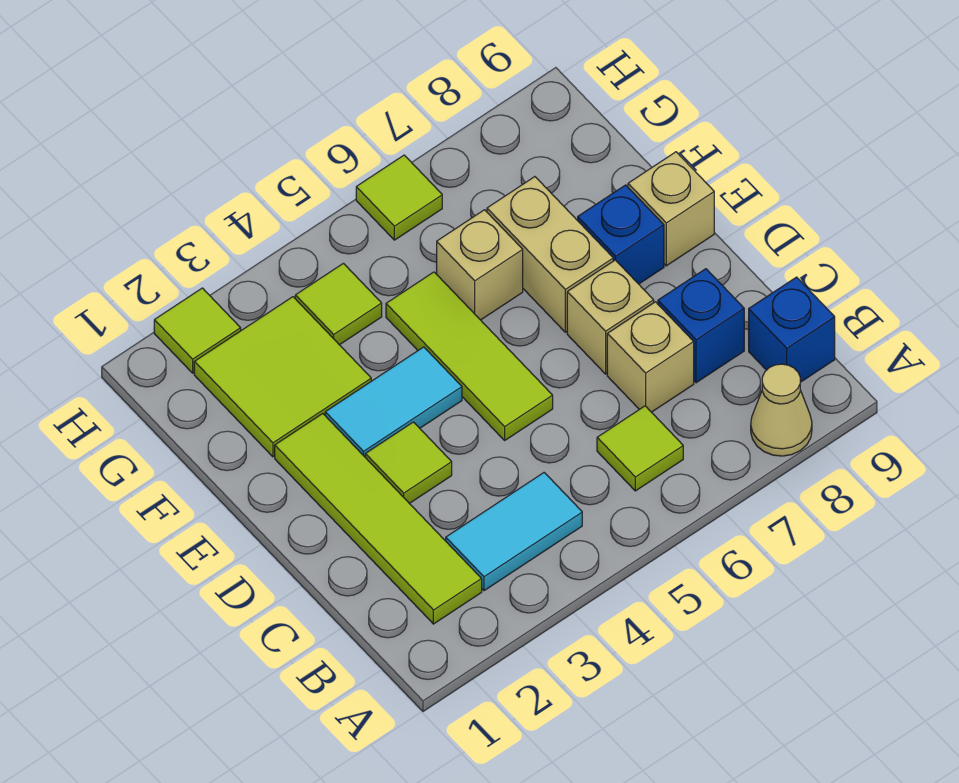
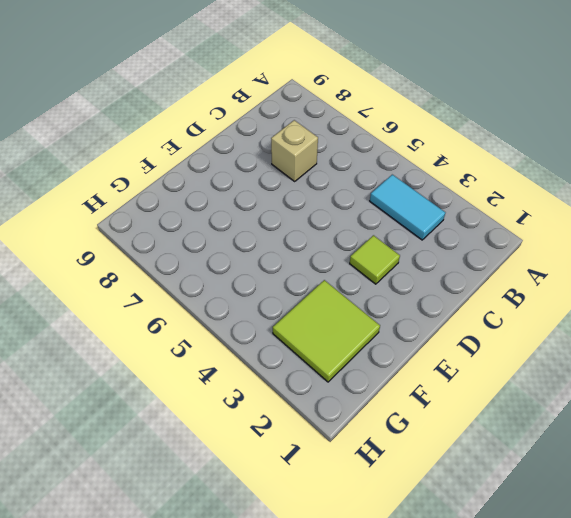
none -> tan cone A8 level 1
none -> lime tile B2:E2 level 1
none -> lime tile B6 level 1

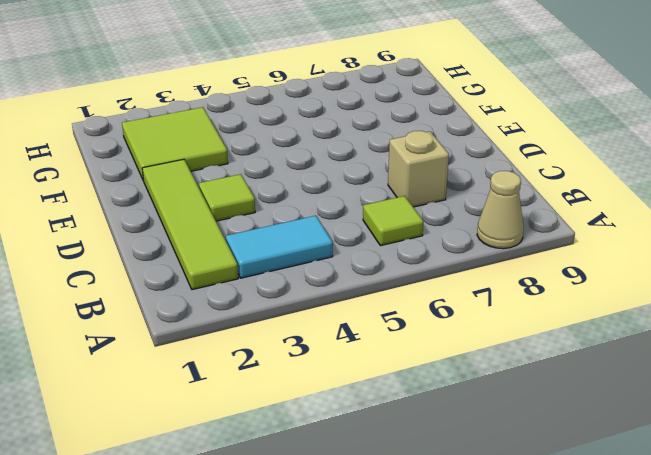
none -> blue brick B9 level 1
none -> blue brick C8 level 1
none -> lime tile D5:F5 level 1

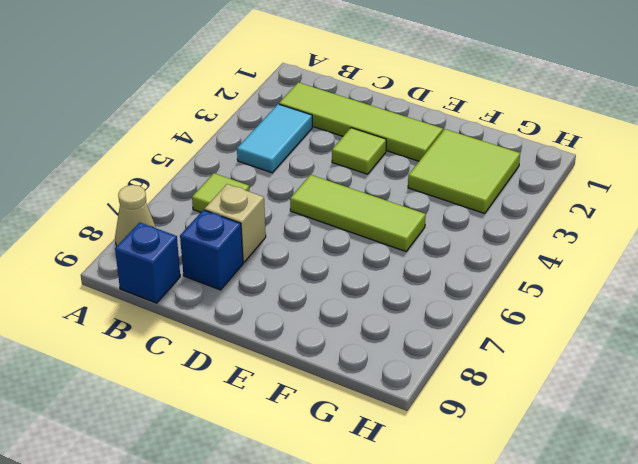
none -> tan brick D7 level 1
none -> cyan tile E3:E4 level 1
none -> tan brick E7:F7 level 1

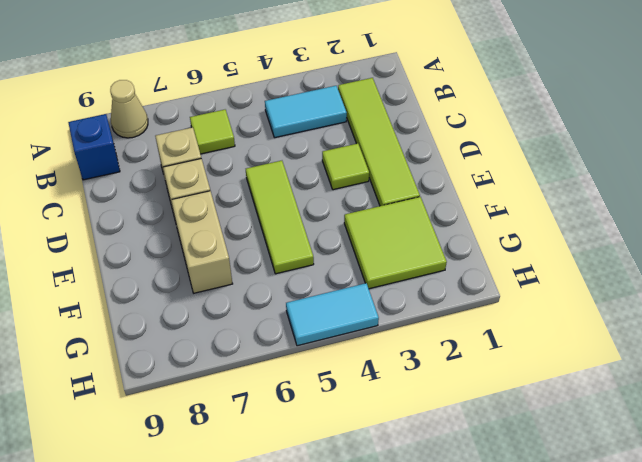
cyan tile H4:H5 level 1 -> cyan tile E3:E4 level 1
none -> blue brick C8 level 1
none -> blue brick E8 level 1
none -> tan brick E9 level 1

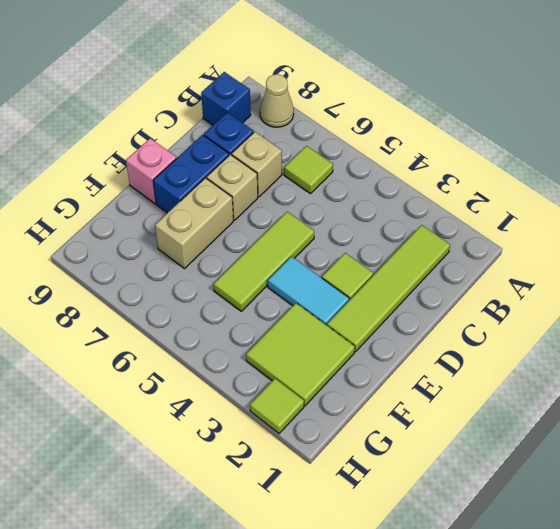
blue brick D8:E8 level 1 -> blue brick E8 level 1
pink brick E9 level 1 -> tan brick E9 level 1
none -> cyan tile B3:B4 level 1
none -> tan brick F6 level 1
none -> lime tile G4 level 1

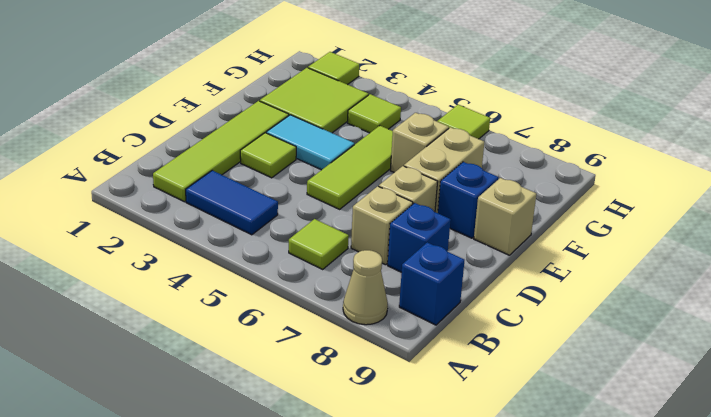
blue tile B3:B4 level 1 -> cyan tile B3:B4 level 1

